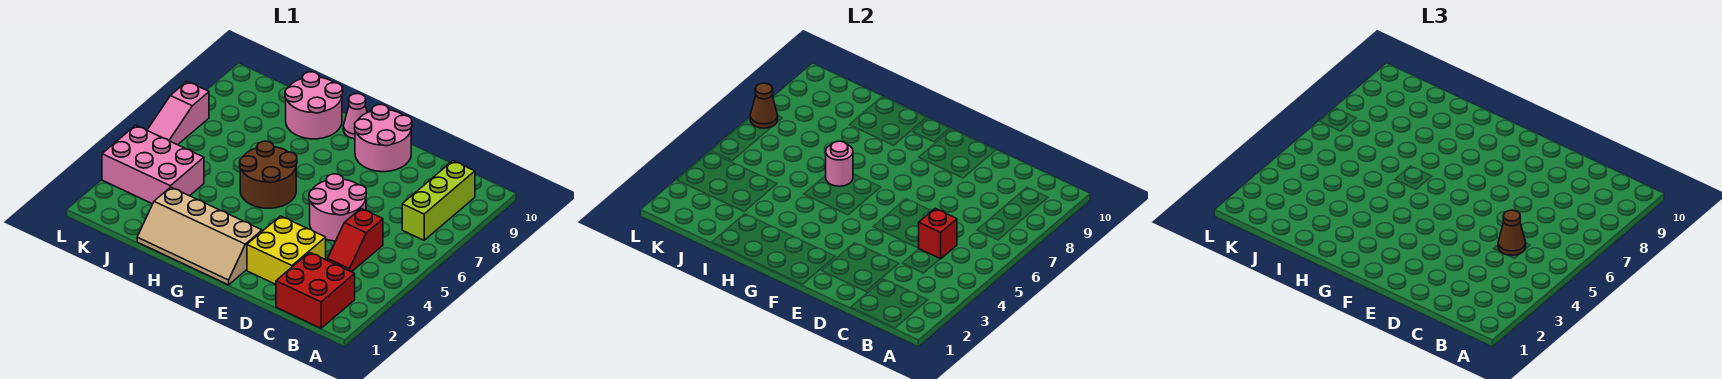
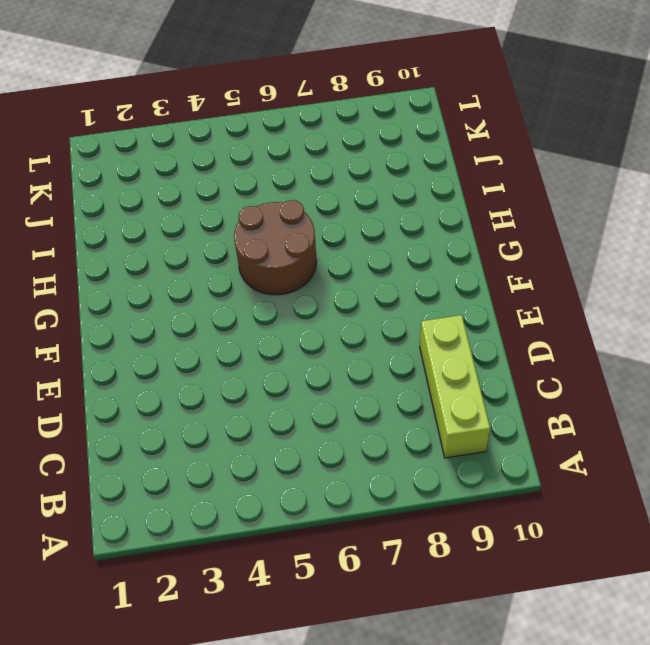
lime brick B9:D9 level 1 -> lime brick B7:B9 level 1
none -> red brick B1:C2 level 1
none -> red slope C4:C5 level 1 top 5
none -> yellow brick D2:E3 level 1

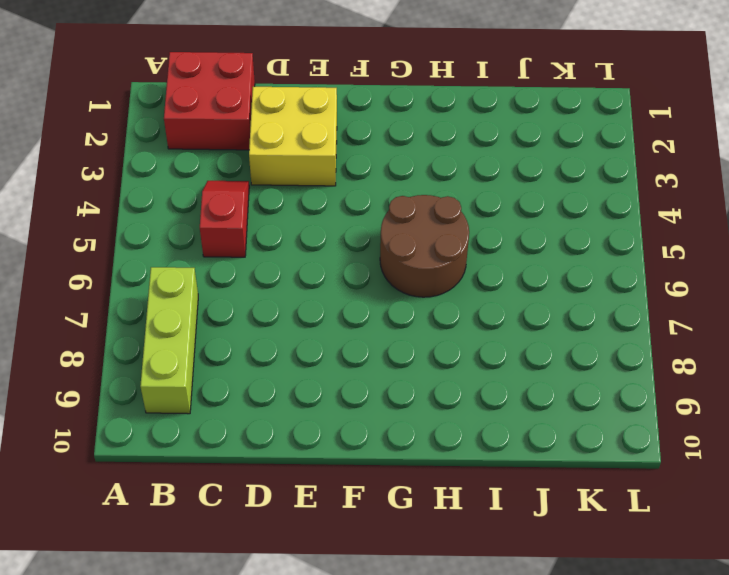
none -> pink round brick D5:E6 level 1
none -> pink round brick E9:F10 level 1
none -> tan slope F1:I2 level 1 top 2

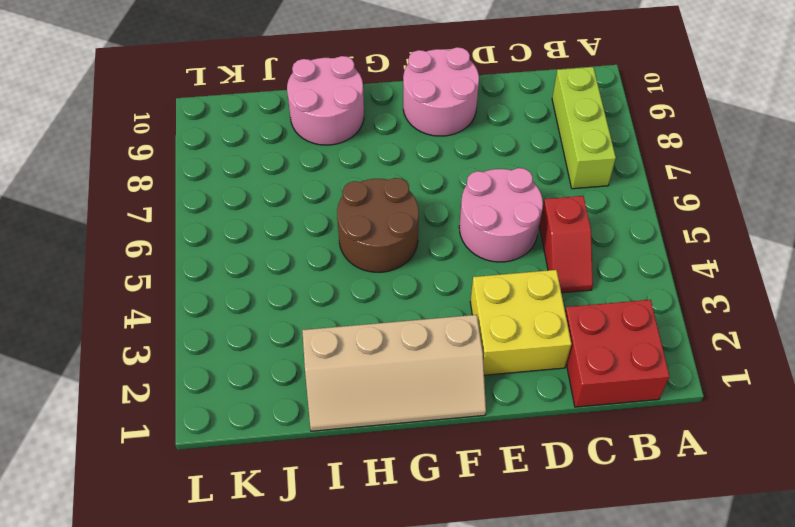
none -> pink cone G10 level 1
none -> pink brick J3:L4 level 1
none -> pink slope L5:L7 level 1 top 7

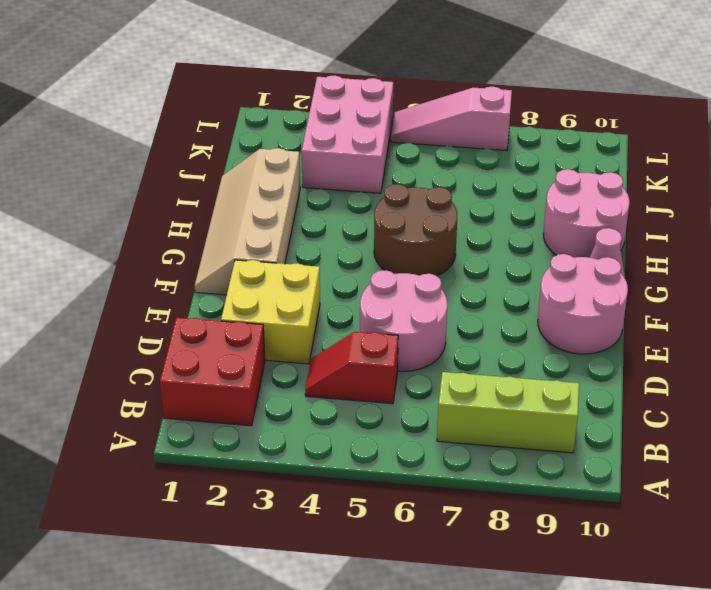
none -> red brick C5 level 2
none -> pink round brick H6 level 2
none -> brown cone L7 level 2

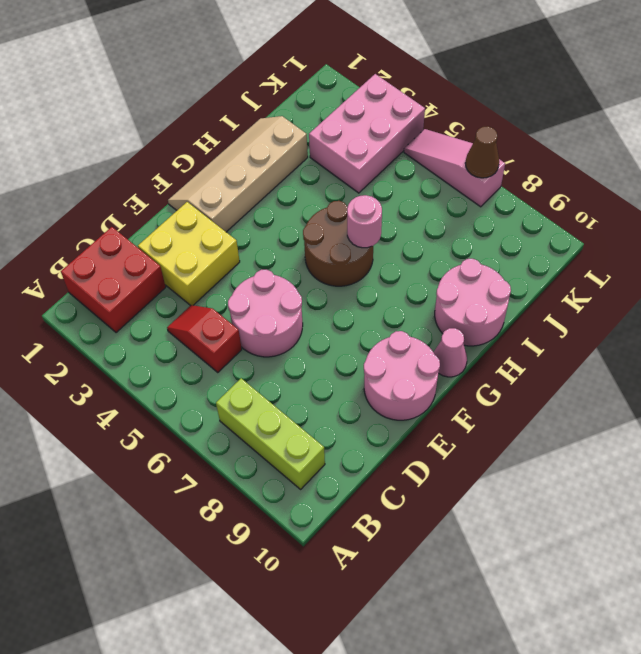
none -> red brick C5 level 2
none -> brown cone C5 level 3

